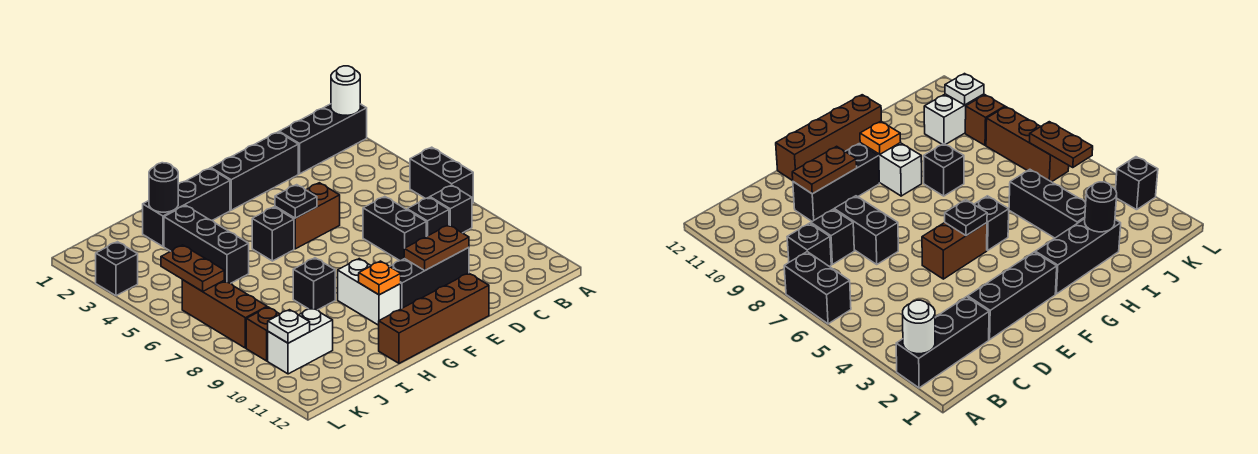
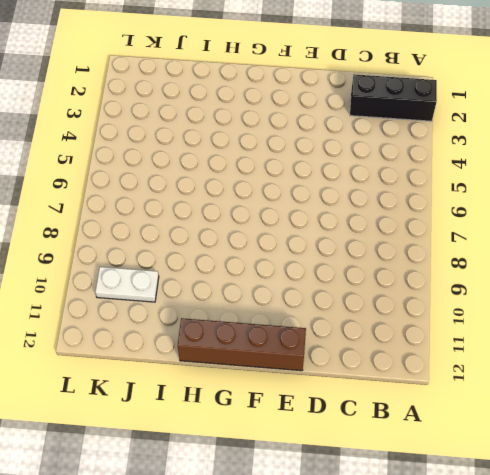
white plate J10:K10 level 1 -> white brick J10:K10 level 1
none -> black brick A6:A7 level 1
none -> black brick B8 level 1
none -> black brick C8 level 1

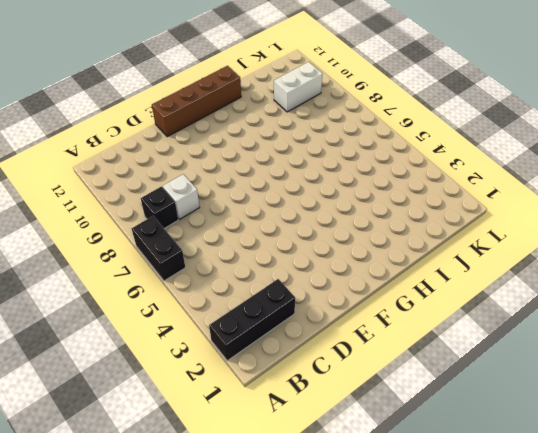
white brick C8 level 1 -> black brick C8 level 1
none -> black brick D2:F2 level 1
none -> black brick D7:D8 level 1
none -> black brick D10:F10 level 1

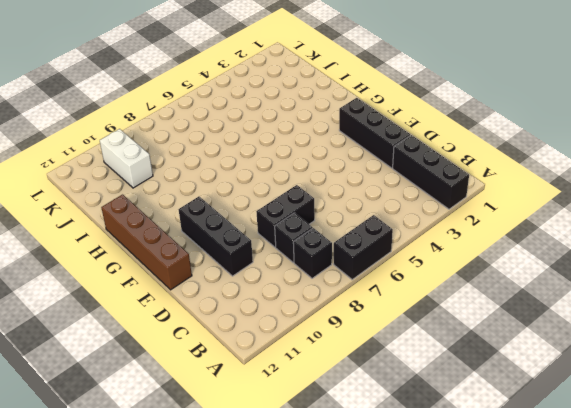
none -> brown brick E5:F5 level 1
none -> black brick G2:I2 level 1
none -> black brick G5 level 1

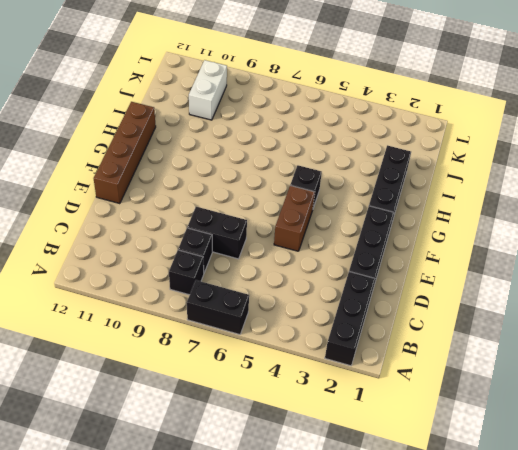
none -> black brick D10:F10 level 1
none -> white brick G9:G10 level 1
none -> black brick H8 level 1

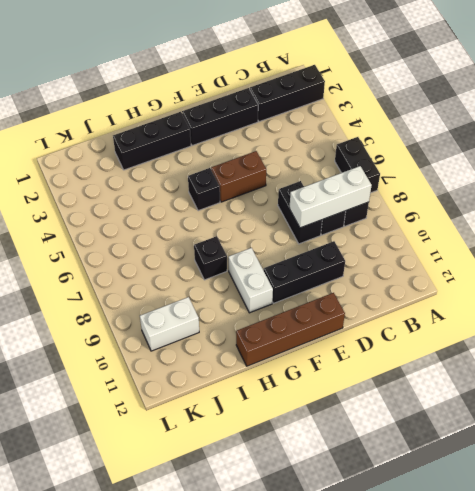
white brick B8:D8 level 2 -> none
none -> black brick I3:I5 level 1
none -> brown brick K6:K8 level 1
none -> brown brick K9 level 1

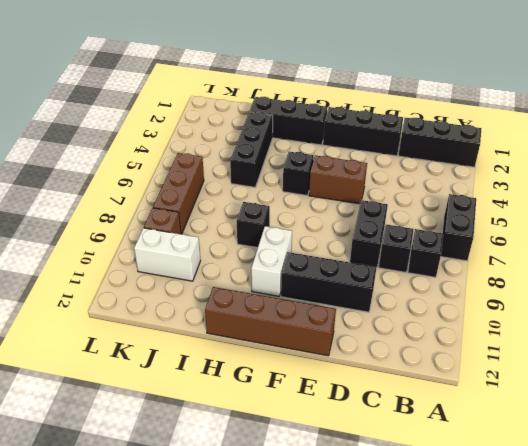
none -> black brick L3 level 1
none -> white round brick A2 level 2
none -> brown plate D10:E10 level 2

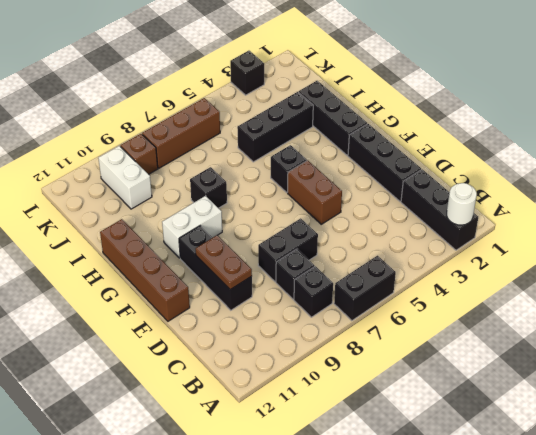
none -> black plate F5 level 2
none -> orange plate G10 level 2
none -> black round brick I2 level 2

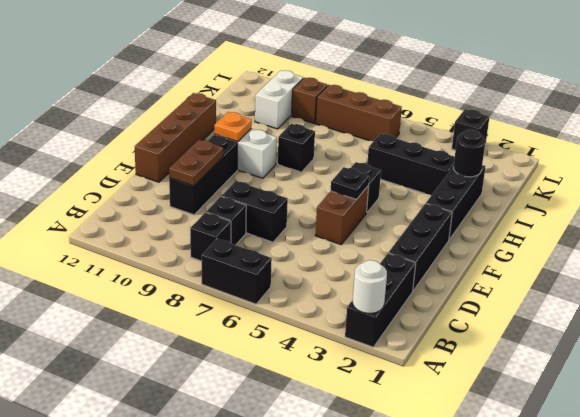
none -> brown plate K5:K6 level 2
none -> white plate K10 level 2

